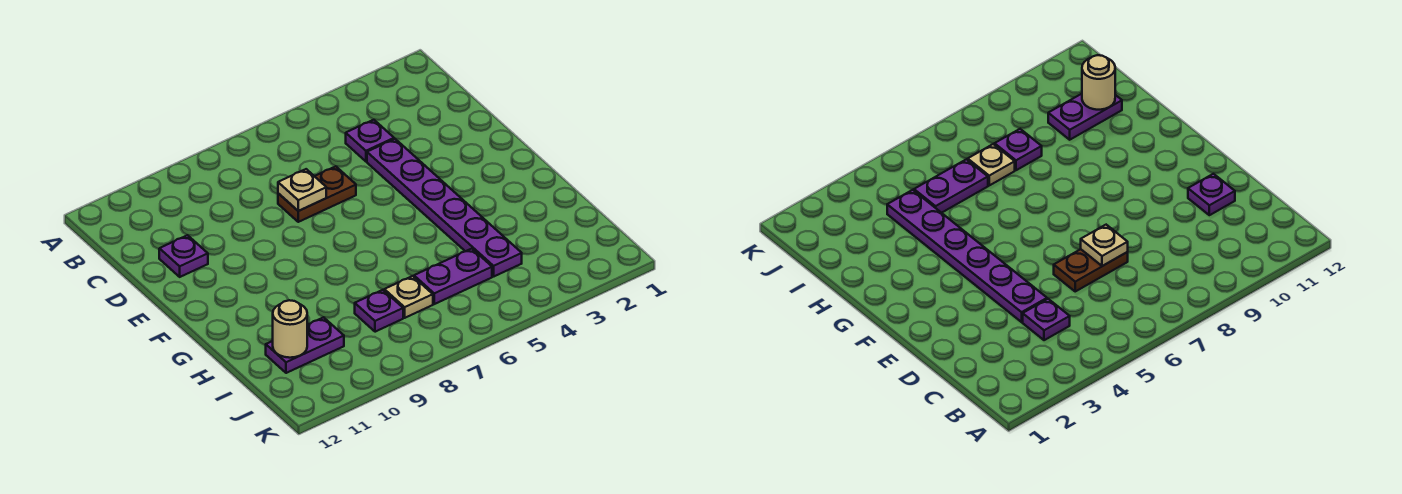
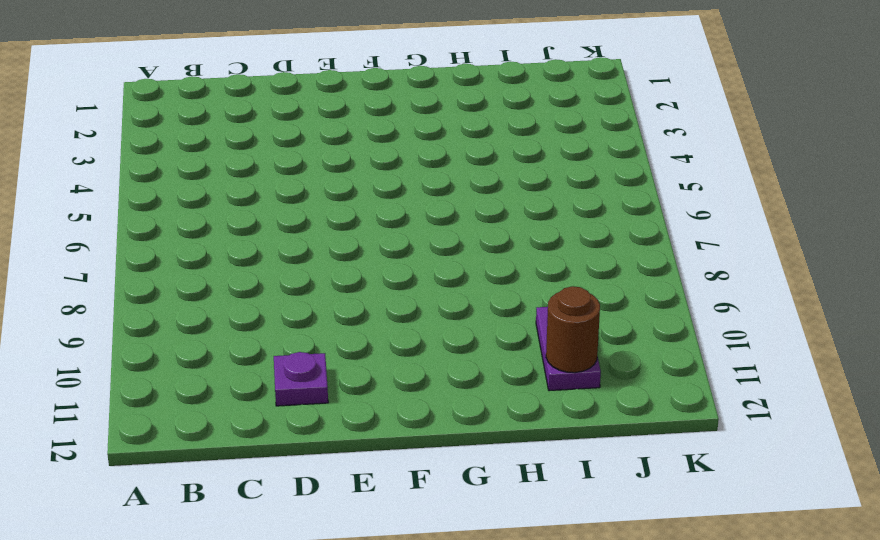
brown round brick I11 level 2 -> tan round brick I11 level 2
none -> purple plate C4 level 1
none -> purple plate D4:I4 level 1

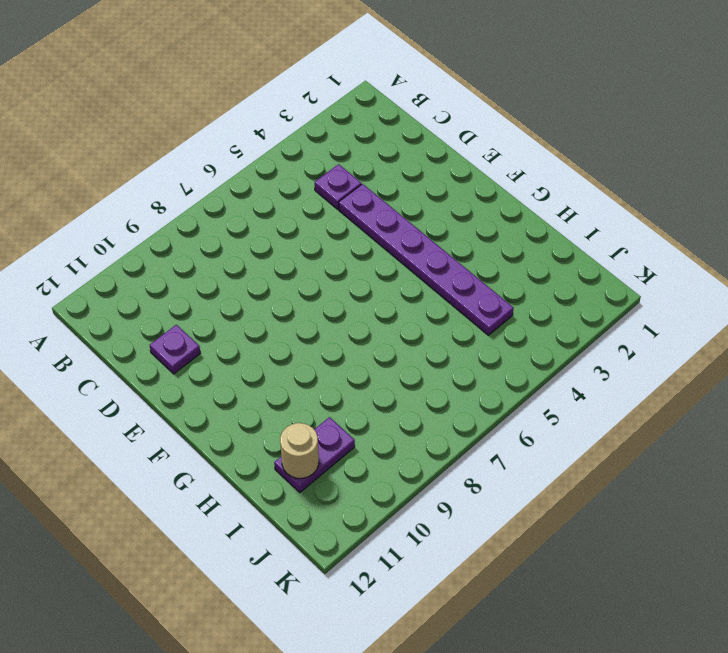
none -> brown plate D6:D7 level 1
none -> purple plate I5:I6 level 1

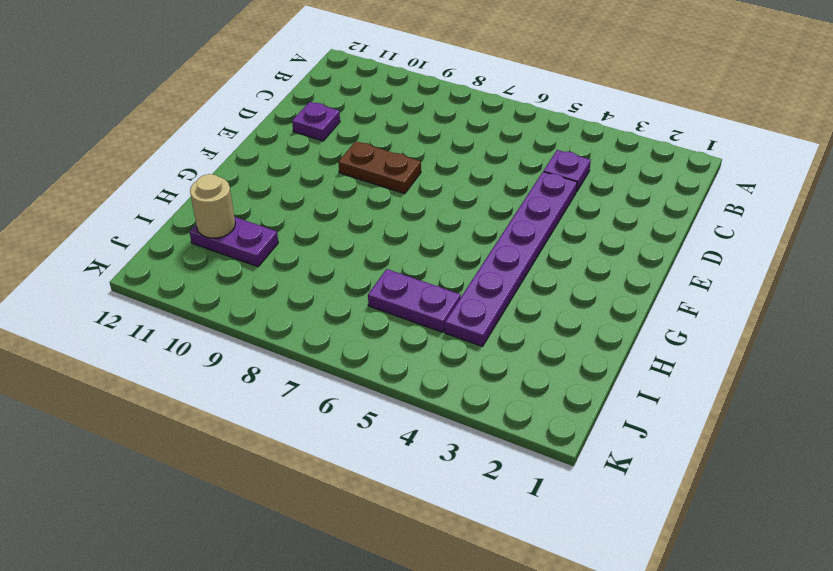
brown plate E8:E9 level 1 -> brown plate D6:D7 level 1
none -> tan plate I7 level 1
none -> purple plate I8 level 1

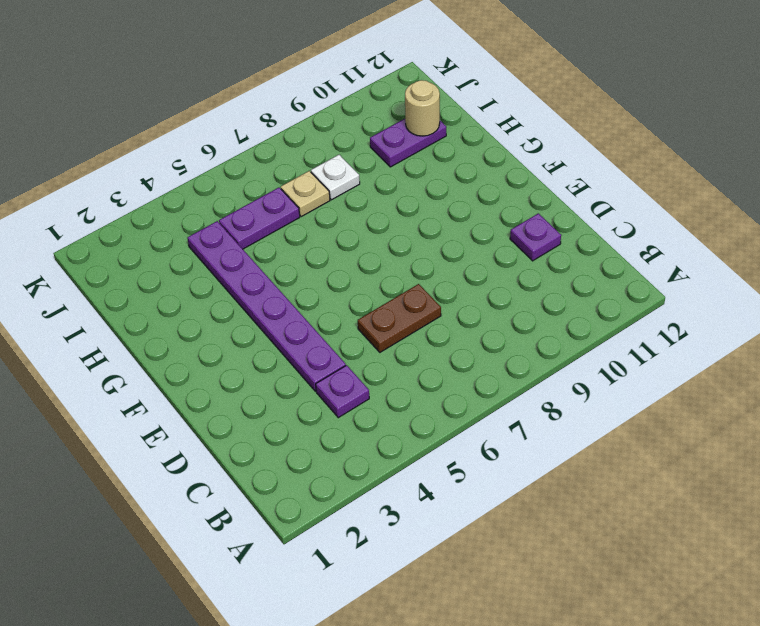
white plate I8 level 1 -> purple plate I8 level 1
none -> tan plate D7 level 2

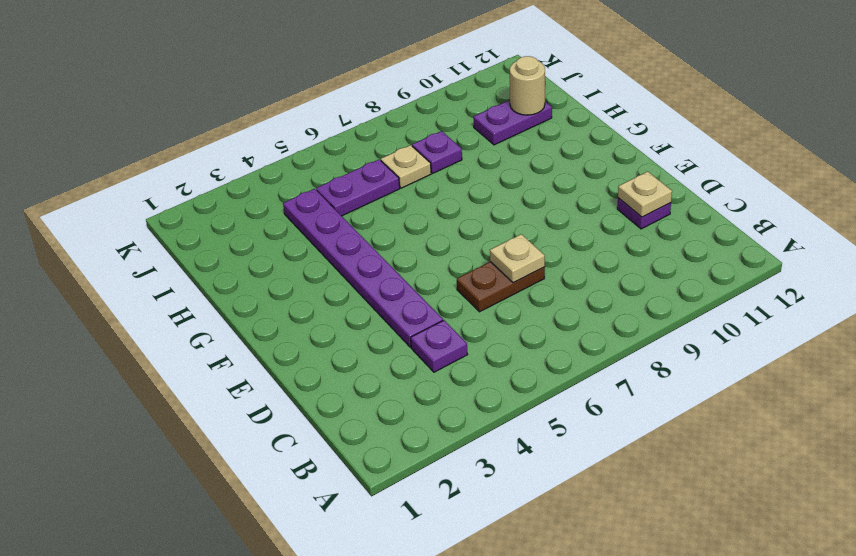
tan plate D11 level 2 -> none

